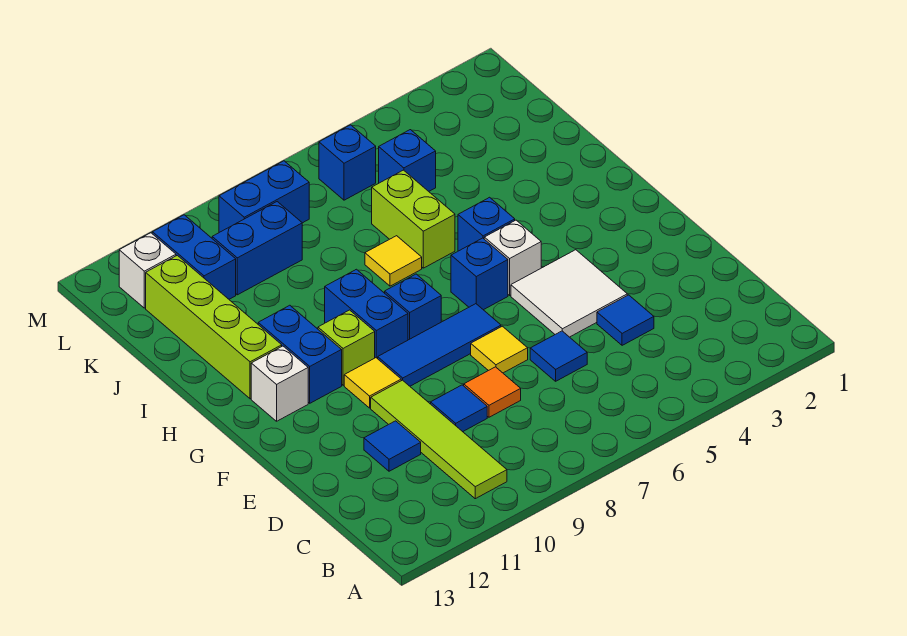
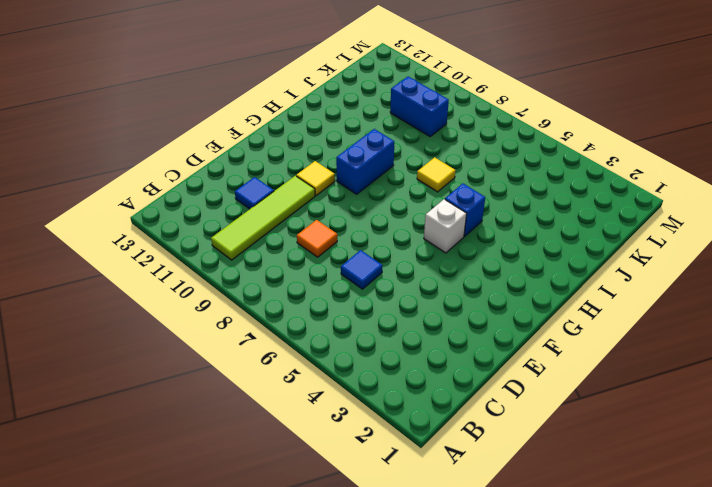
none -> blue tile D4 level 1
none -> blue tile D9 level 1
none -> white tile E4:F5 level 1

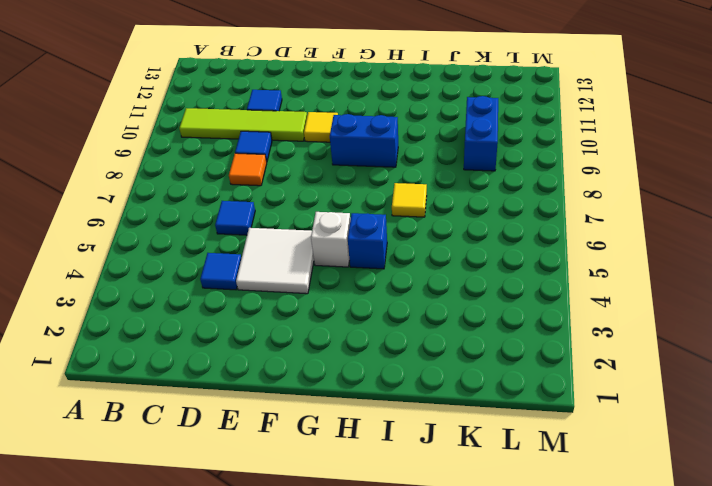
none -> yellow tile E7 level 1
none -> blue tile F7:F9 level 1
none -> blue brick G6 level 1

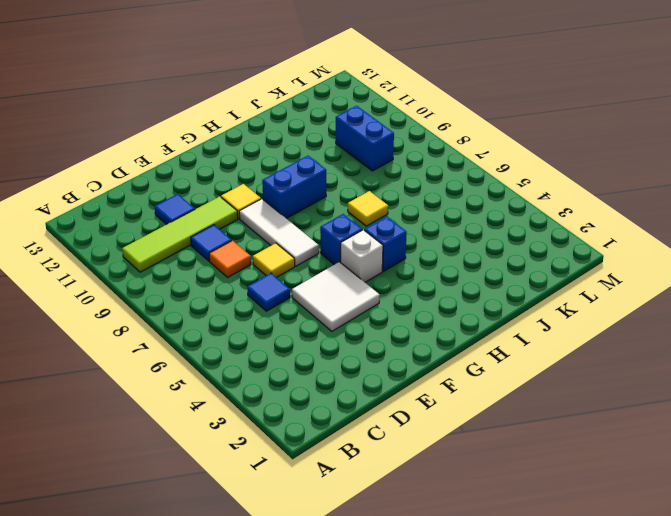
white tile F7:F9 level 1 -> blue tile F7:F9 level 1
none -> blue tile D4 level 1
none -> blue brick G8 level 1
none -> lime brick G10 level 1

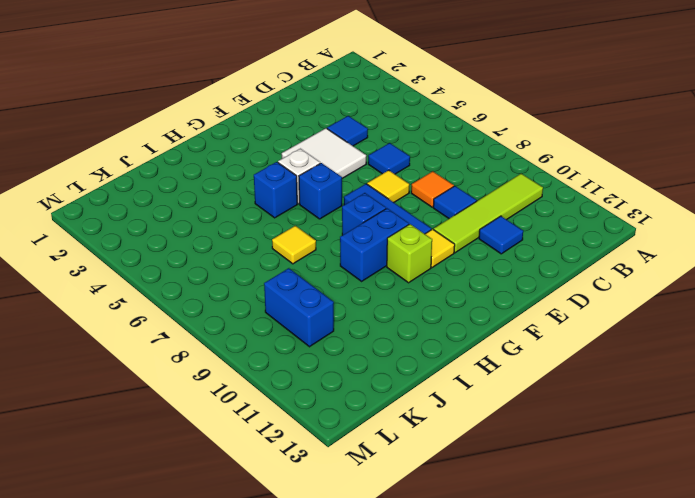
none -> blue brick G11:H11 level 1
none -> white brick G12 level 1
none -> lime brick H12:K12 level 1

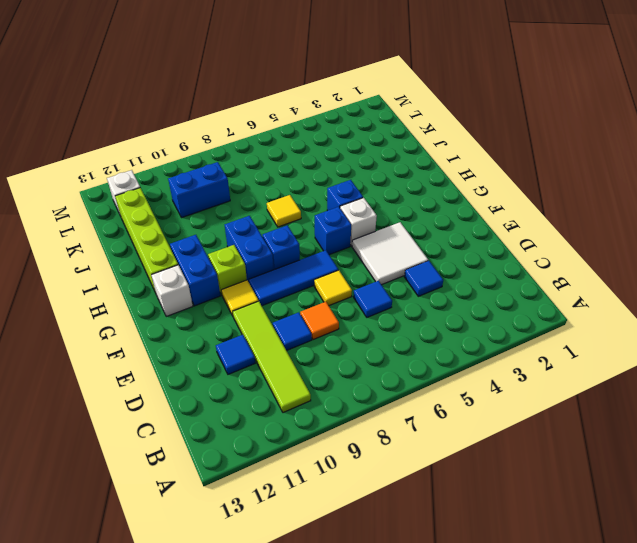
none -> lime brick I6:J6 level 1
none -> blue brick K5 level 1
none -> blue brick K11:L11 level 1

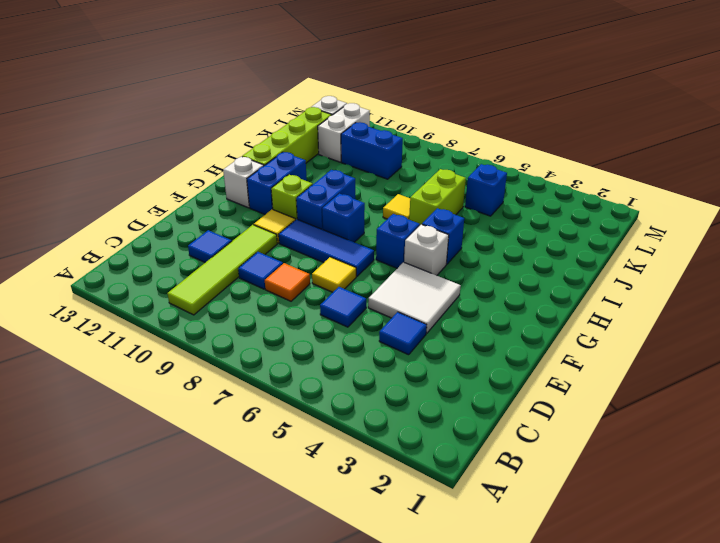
white brick K11:L11 level 1 -> blue brick K11:L11 level 1
none -> blue brick L6 level 1
none -> blue brick L8:L9 level 1

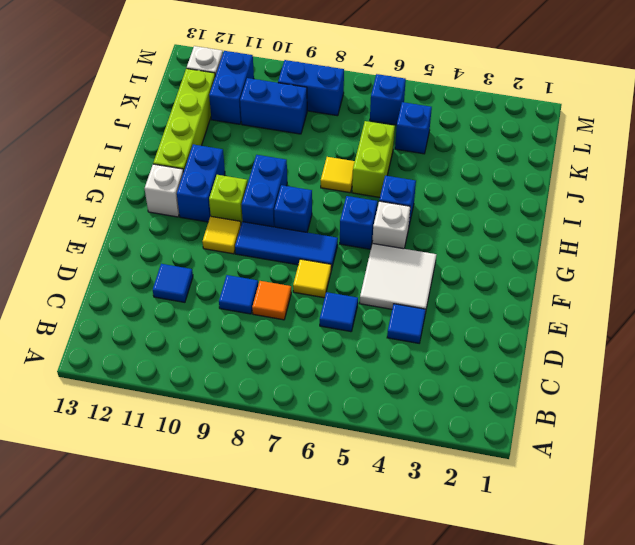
none -> lime tile B10:E10 level 1

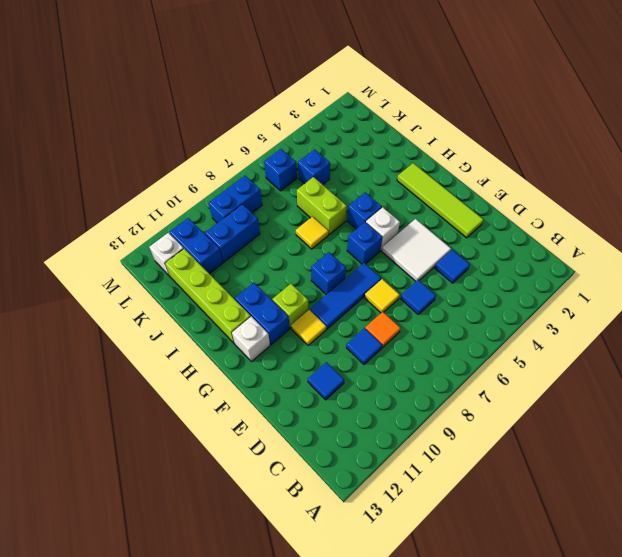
lime tile E2:H2 level 1 -> lime tile B10:E10 level 1
none -> blue brick G9:H9 level 1

